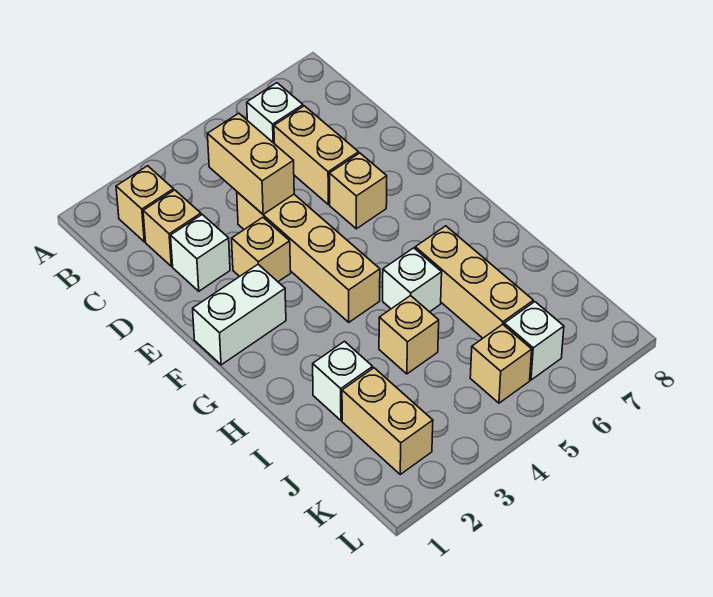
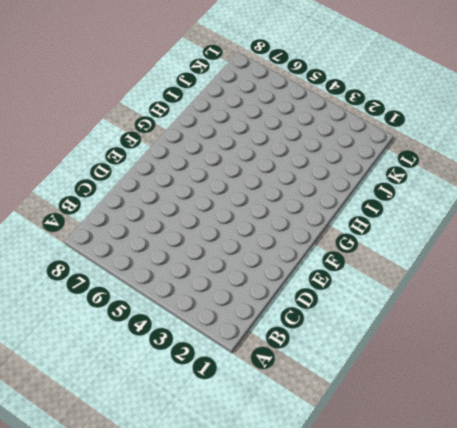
none -> tan brick B2 level 1
none -> white brick B6 level 1
none -> tan brick C2 level 1

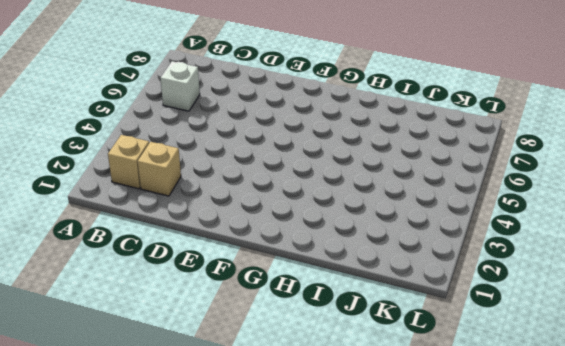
none -> tan brick C6:D6 level 1
none -> white brick D2 level 1
none -> tan brick D4:G4 level 1

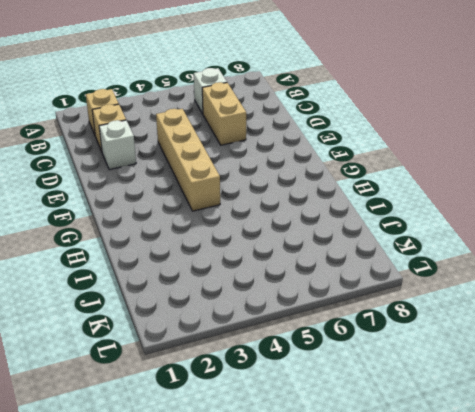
none -> tan brick E3 level 1
none -> tan brick E6 level 1
none -> white brick F1:F2 level 1

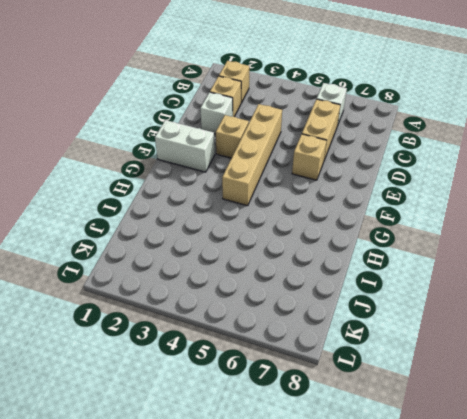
none -> white brick H5 level 1
none -> tan brick H6:J6 level 1
none -> white brick I2 level 1

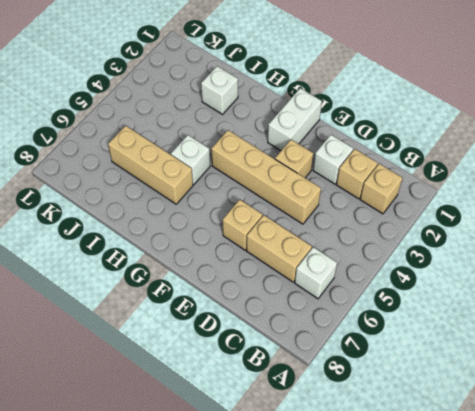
none -> tan brick I4 level 1
none -> tan brick J2:K2 level 1
none -> tan brick K5 level 1

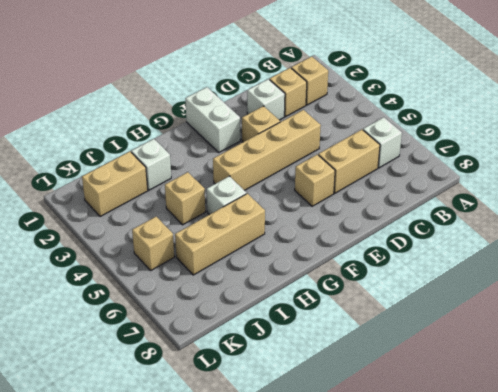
none -> white brick K6 level 1
none -> tan brick C4:D4 level 2

